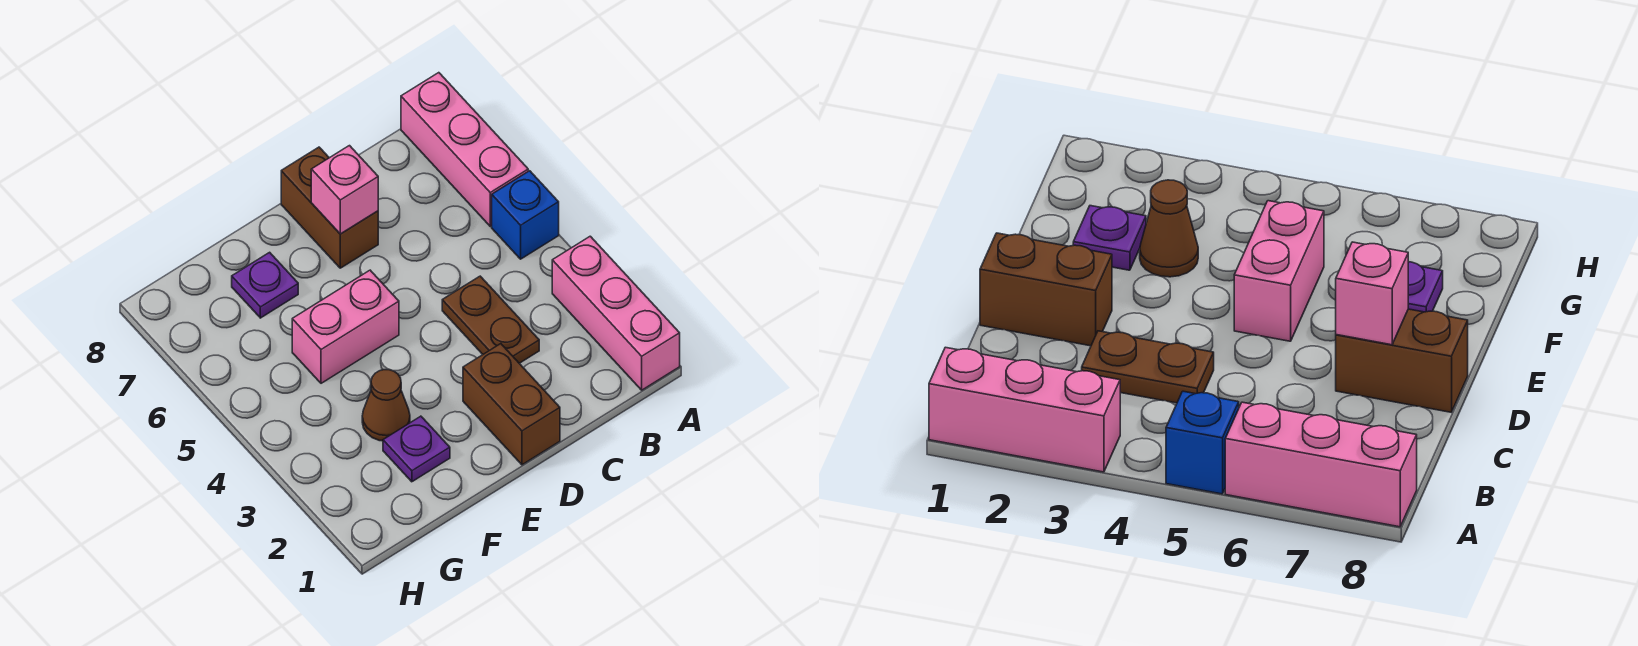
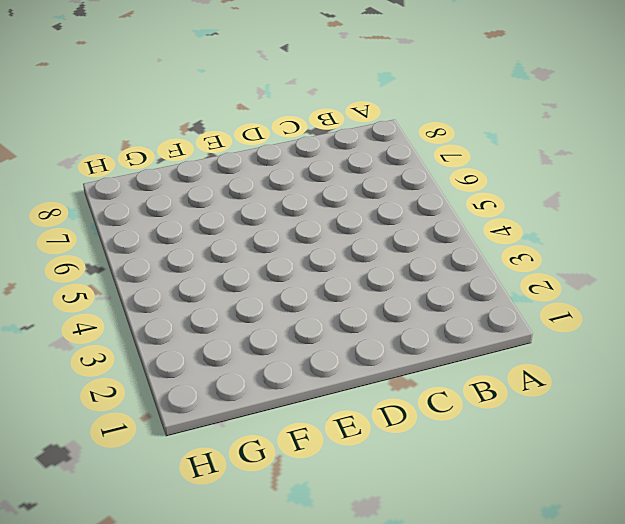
none -> pink brick A1:A3 level 1
none -> blue brick A5 level 1

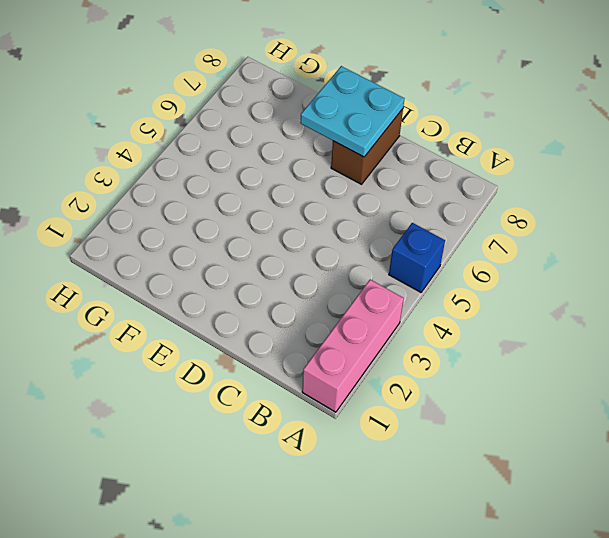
cyan plate D7:E8 level 2 -> pink brick D7 level 2
none -> pink brick A6:A8 level 1
none -> brown plate C3:C4 level 1

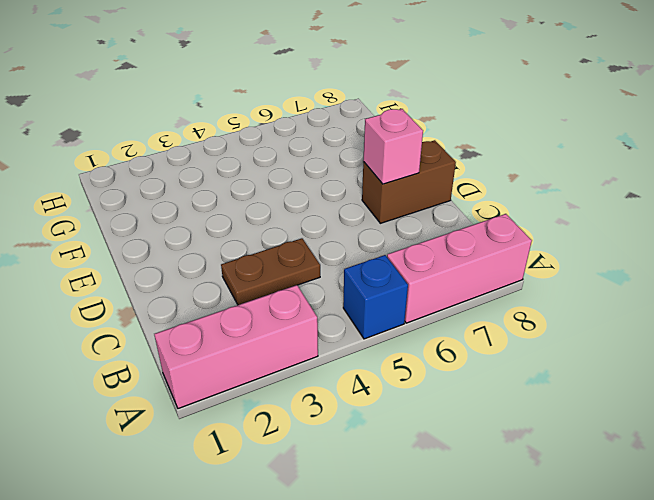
none -> brown brick D1:D2 level 1
none -> pink brick E5:F5 level 1

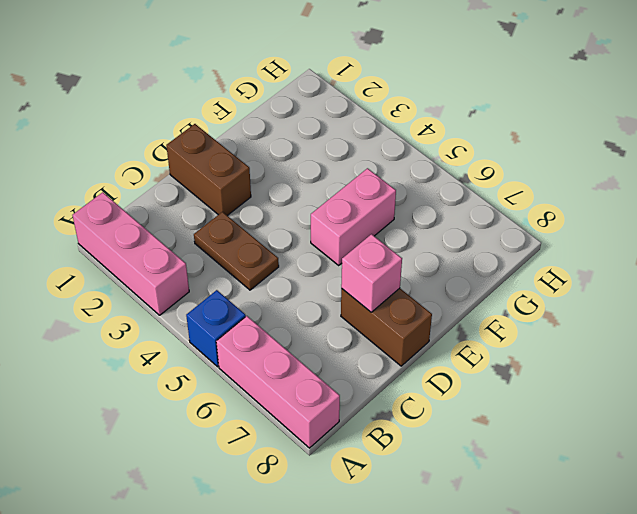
none -> purple plate F2 level 1
none -> brown cone F3 level 1

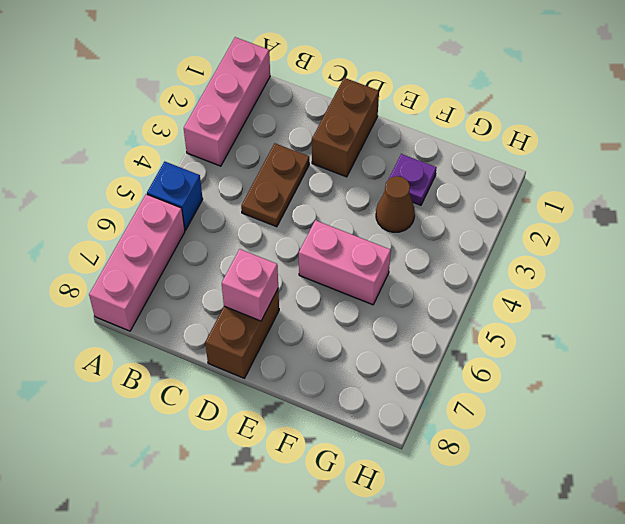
none -> purple plate F7 level 1

